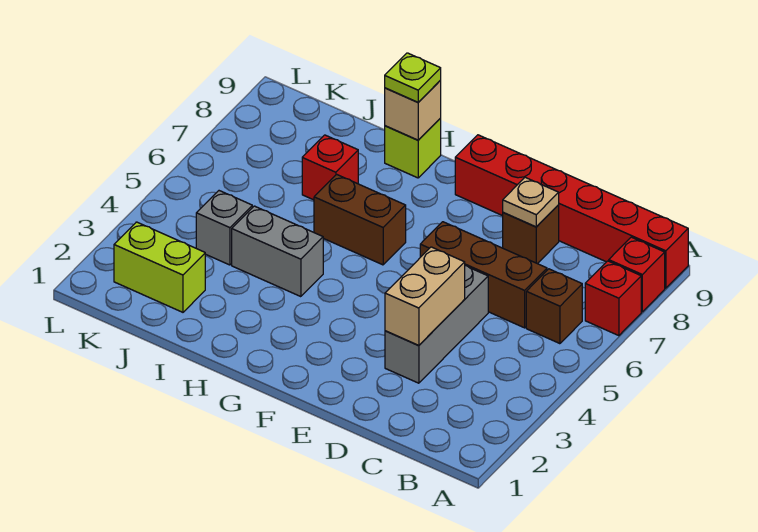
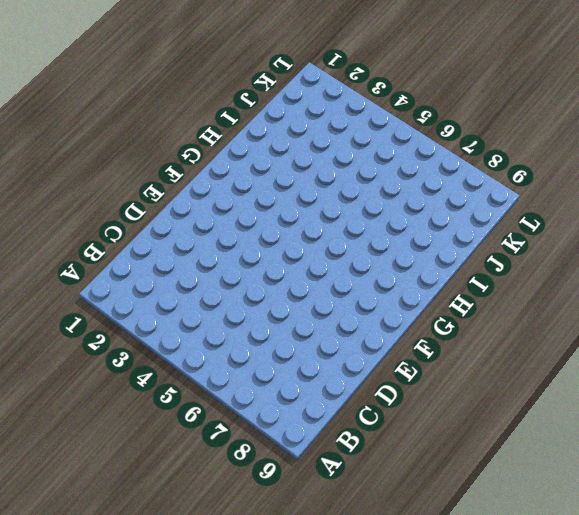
none -> red brick A7 level 1
none -> red brick A8 level 1
none -> red brick A9:F9 level 1

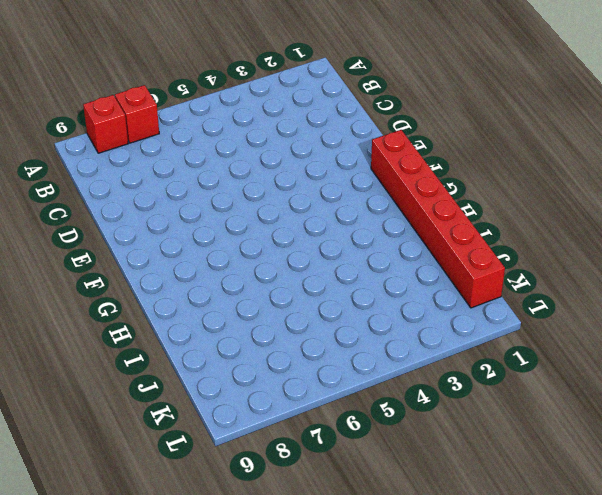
red brick F1:K1 level 1 -> red brick A9:F9 level 1
none -> brown brick B6 level 1
none -> brown brick C6:E6 level 1
none -> grey brick D3:D5 level 1

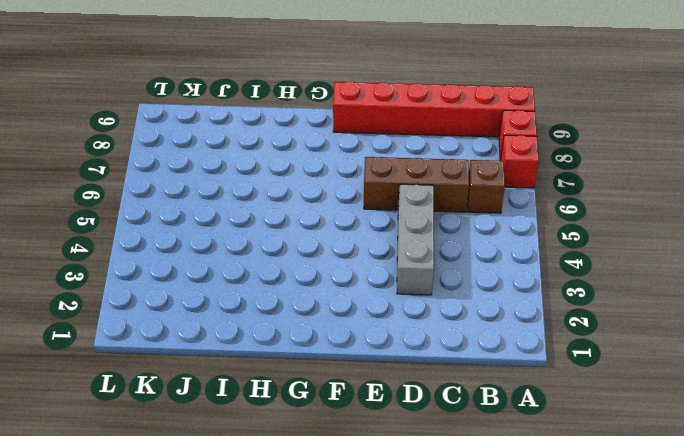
none -> brown brick D8 level 1
none -> brown brick G6:H6 level 1
none -> grey brick H4:I4 level 1

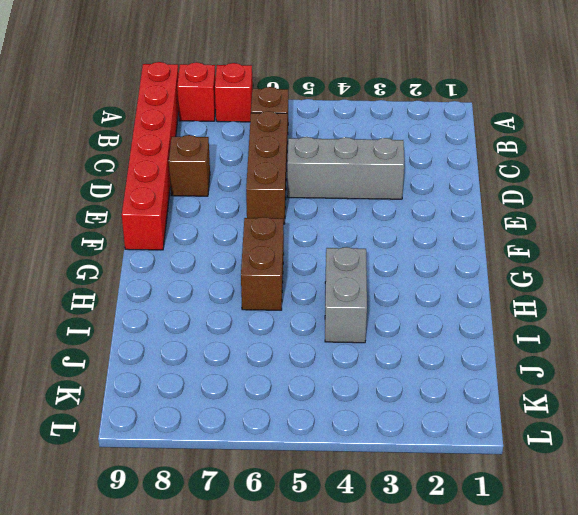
none -> lime brick H9 level 1
none -> red brick I7 level 1
none -> lime brick J2:K2 level 1

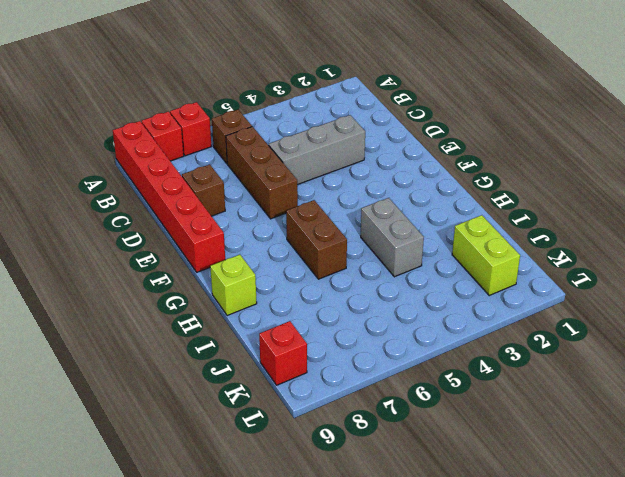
red brick K9 level 1 -> red brick I7 level 1
none -> grey brick J4 level 1
none -> tan brick D3:D4 level 2
none -> tan plate D8 level 2

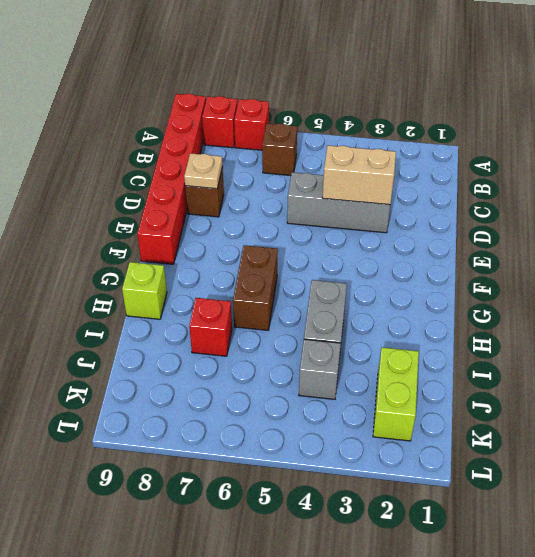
none -> brown brick C6:E6 level 1
none -> tan brick H9 level 2
none -> lime plate H9 level 3

